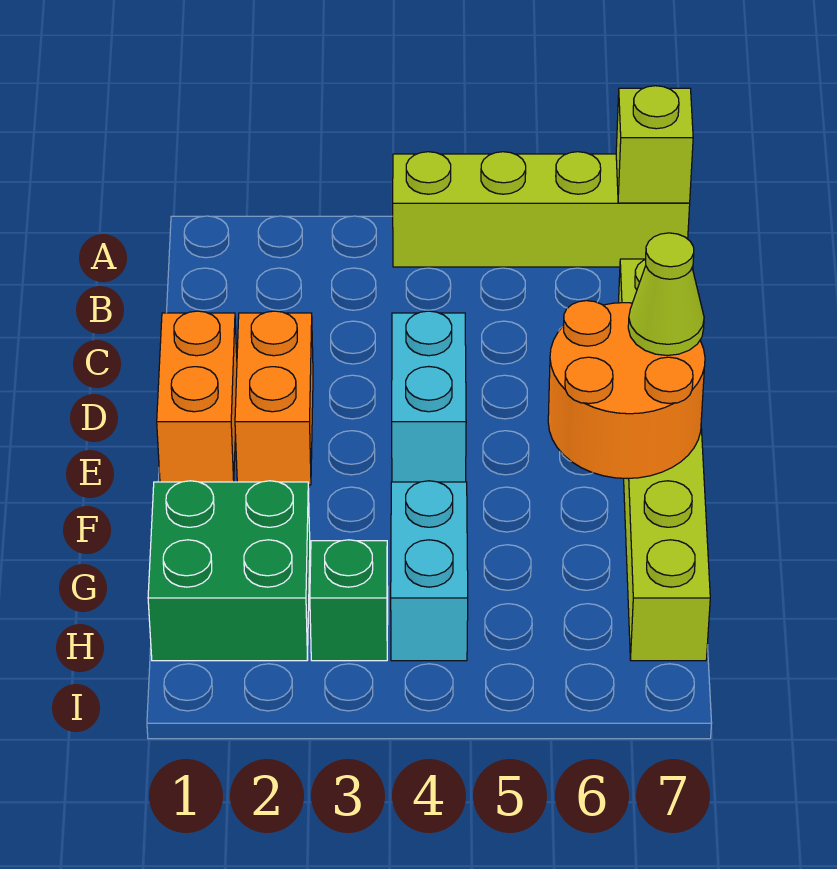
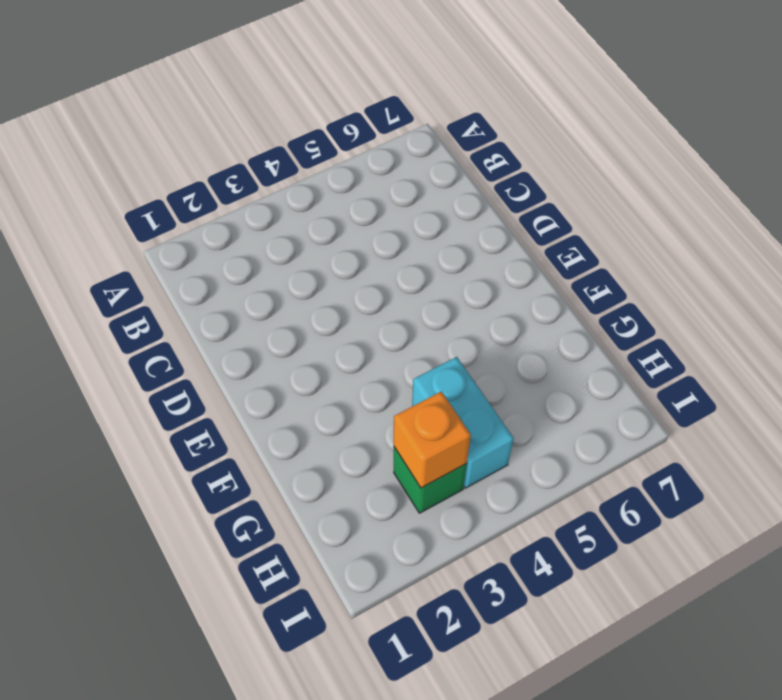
orange brick H3 level 2 -> none
none -> lime brick A4:A7 level 1
none -> lime brick C7:H7 level 1

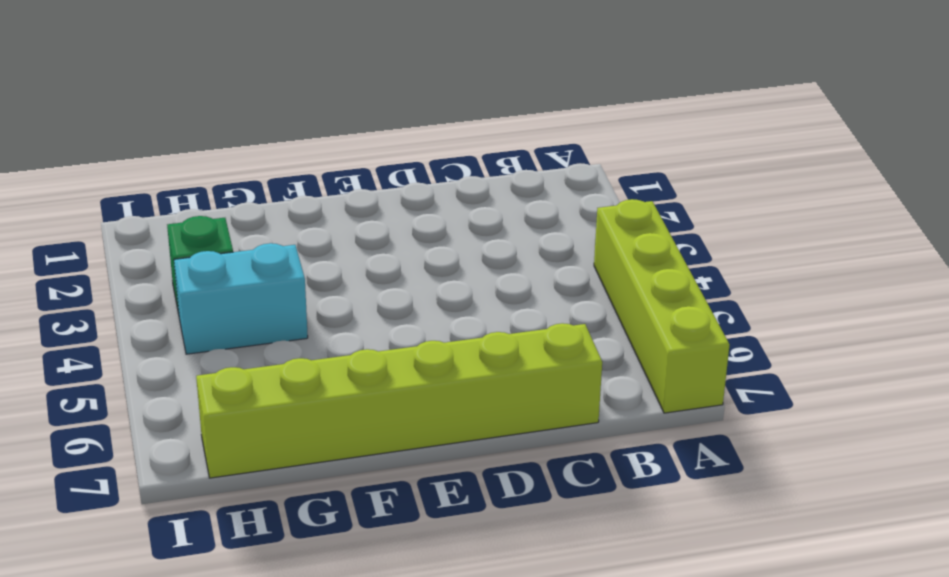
none -> orange brick D1:E1 level 1
none -> orange brick D2:E2 level 1

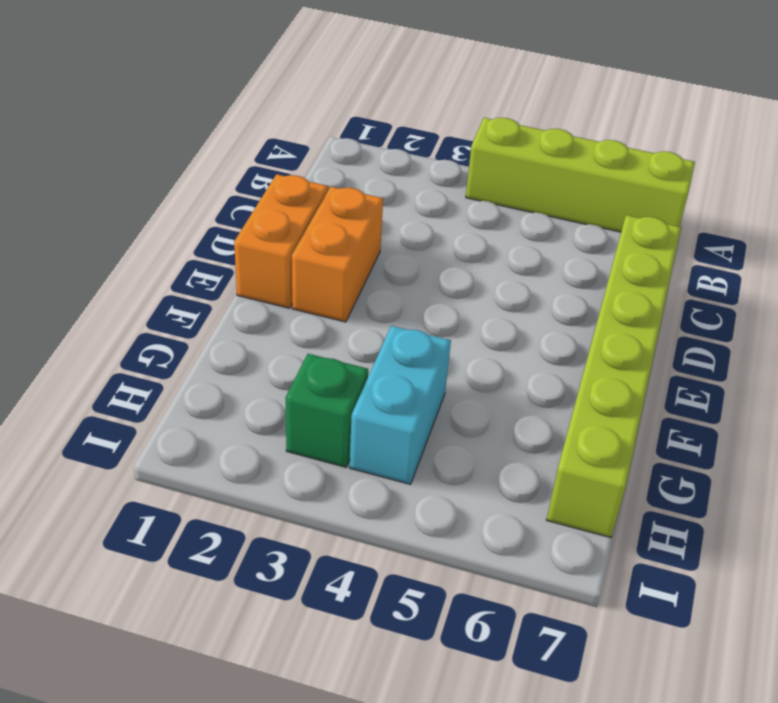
none -> cyan brick D4:E4 level 1
none -> green brick G1:H2 level 1

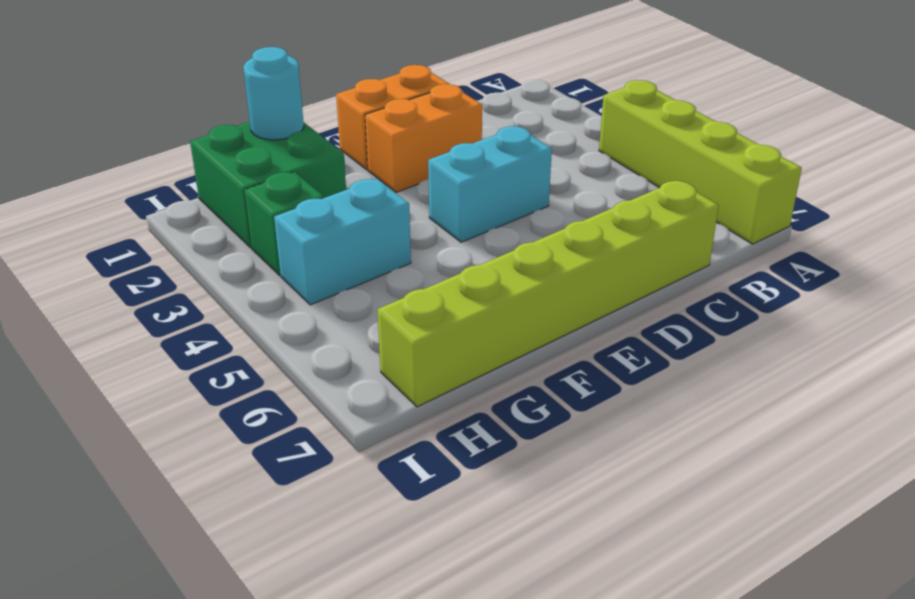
cyan round brick G1 level 2 -> none
none -> lime brick A7 level 2
none -> orange round brick E6:F7 level 2

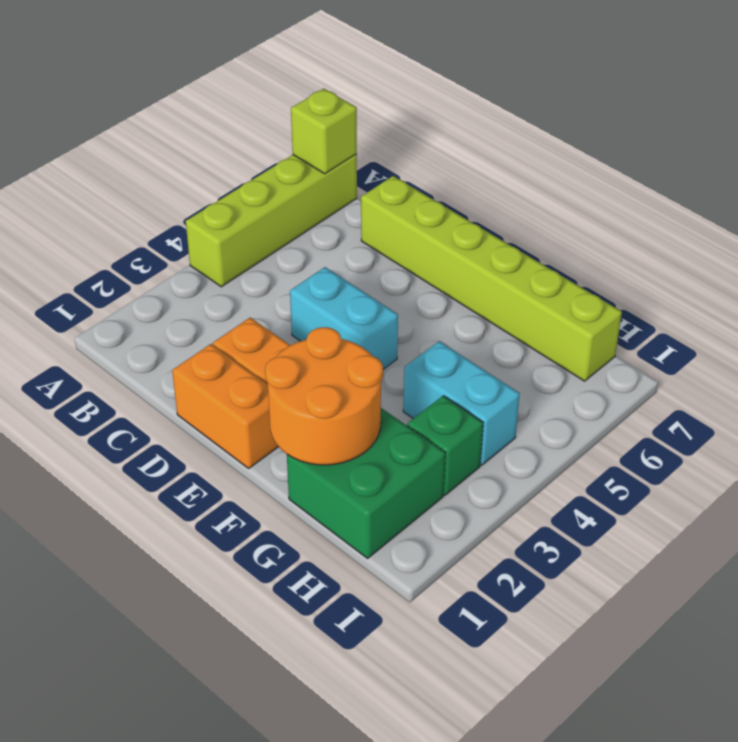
orange round brick F1:G2 level 2 -> orange round brick E6:F7 level 2
none -> lime cone E7 level 3

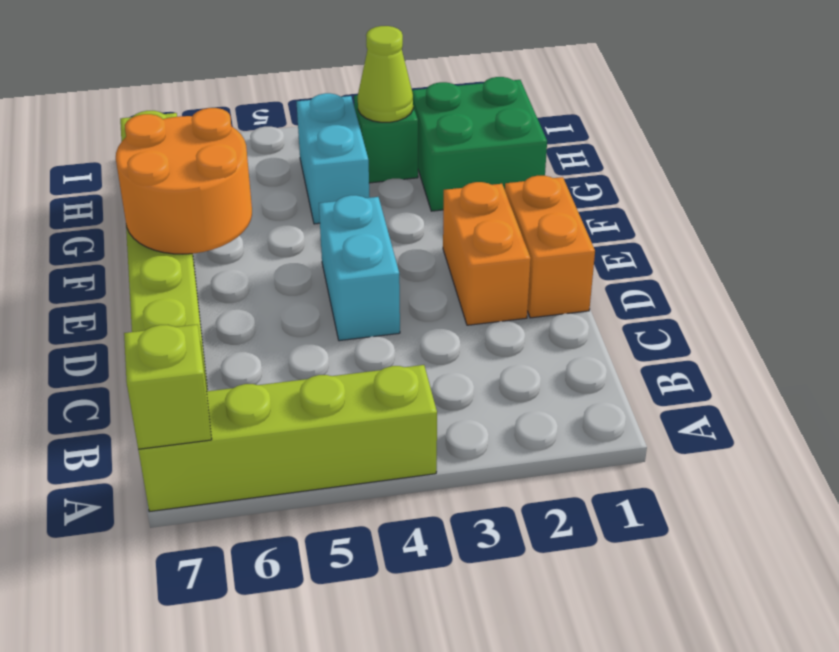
lime cone H3 level 2 -> lime cone E7 level 3

